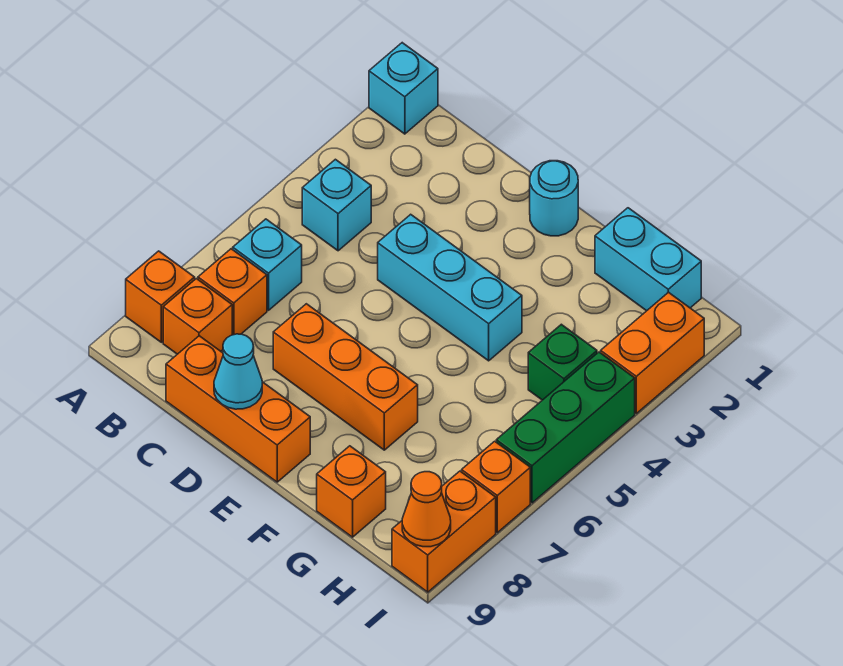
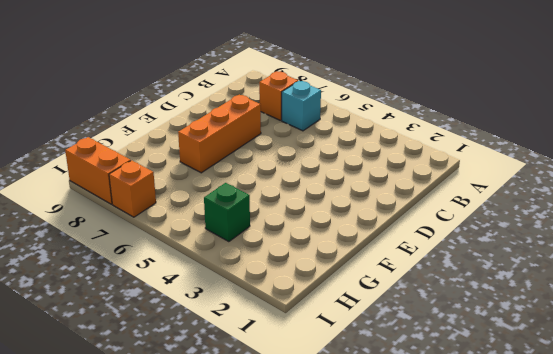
none -> cyan brick A1 level 1
none -> orange brick A8 level 1
none -> cyan brick B4 level 1

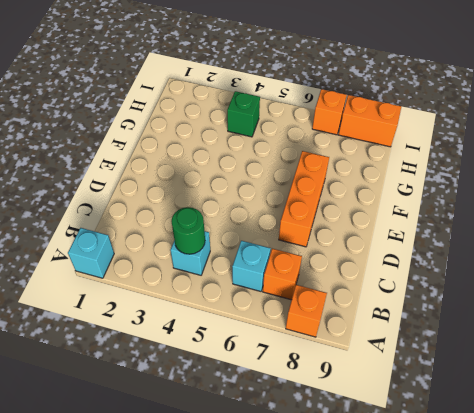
green round brick B4 level 2 -> none
none -> orange brick B8 level 1
none -> orange brick C9:E9 level 1
none -> cyan brick D4:F4 level 1

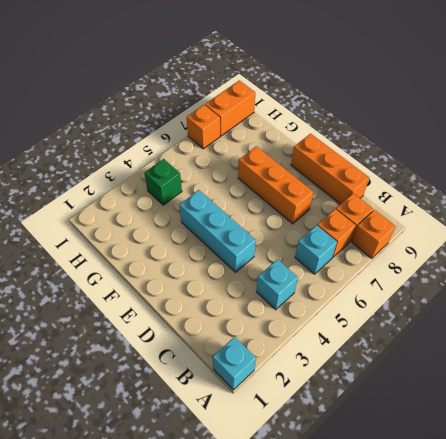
none -> cyan round brick E1 level 1
none -> cyan brick G1:H1 level 1
none -> orange brick G9 level 1

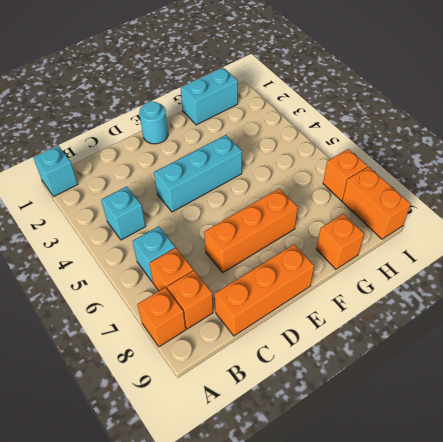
none -> green brick H4 level 1
none -> orange brick I2:I3 level 1
none -> green brick I4:I6 level 1

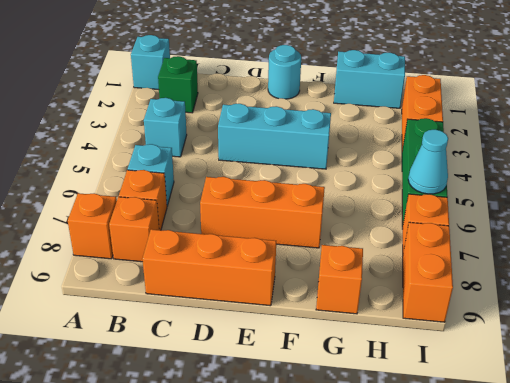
green brick B2 level 1 -> green brick H4 level 1
cyan cone I6 level 2 -> cyan cone D9 level 2
none -> orange cone I9 level 2

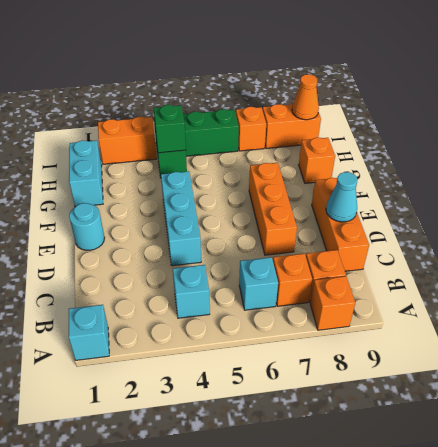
green brick H4 level 2 -> none

